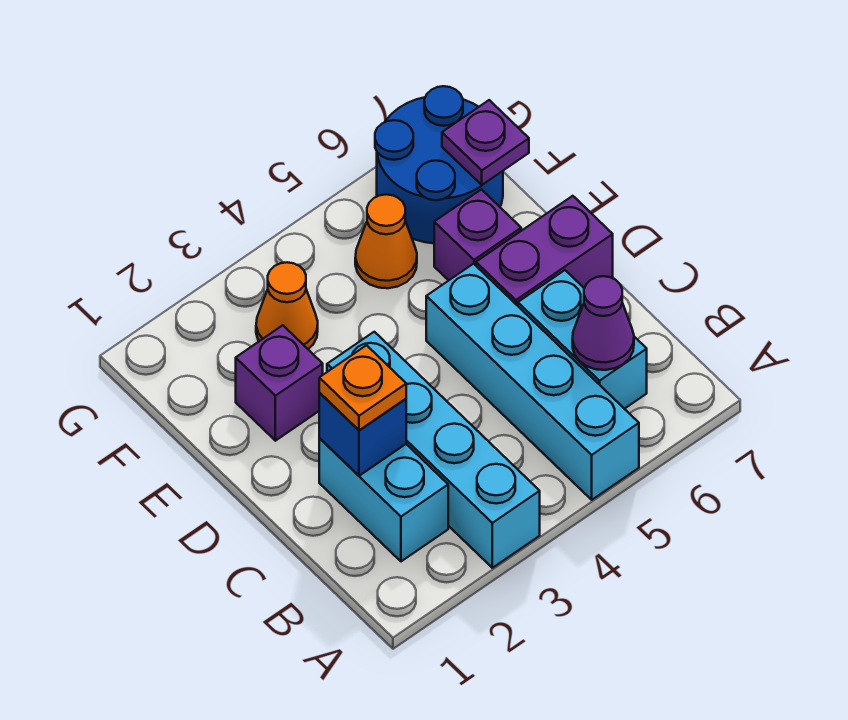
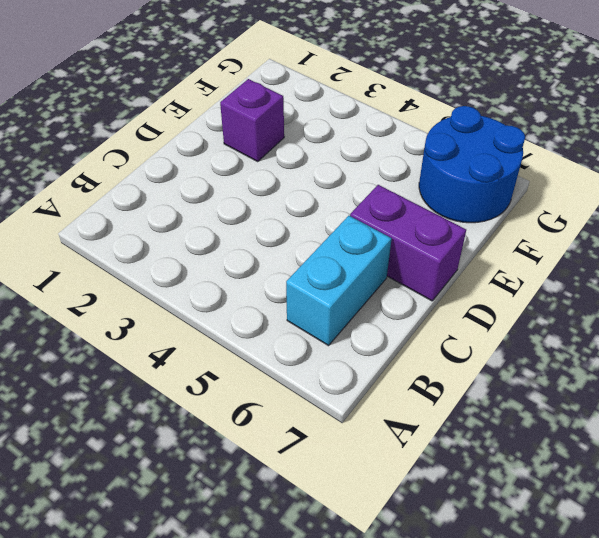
none -> cyan brick A3:D3 level 1
none -> cyan brick A5:D5 level 1
none -> cyan brick B2:C2 level 1

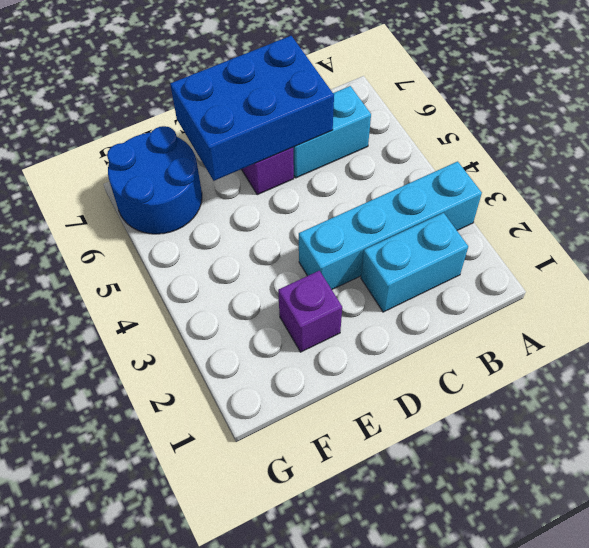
blue brick C6:E7 level 2 -> none
none -> cyan brick A5:D5 level 1
none -> purple brick E6 level 1
none -> orange cone F3 level 1

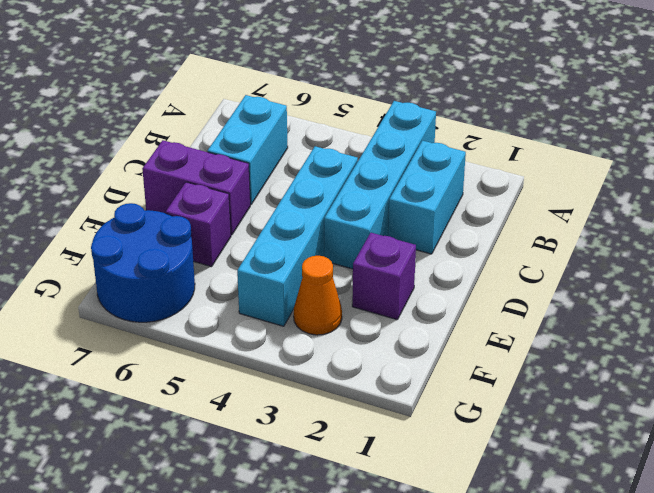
cyan brick C4:F4 level 1 -> cyan brick A5:D5 level 1
none -> orange cone F5 level 1
none -> purple cone B6 level 2
none -> blue brick C2 level 2

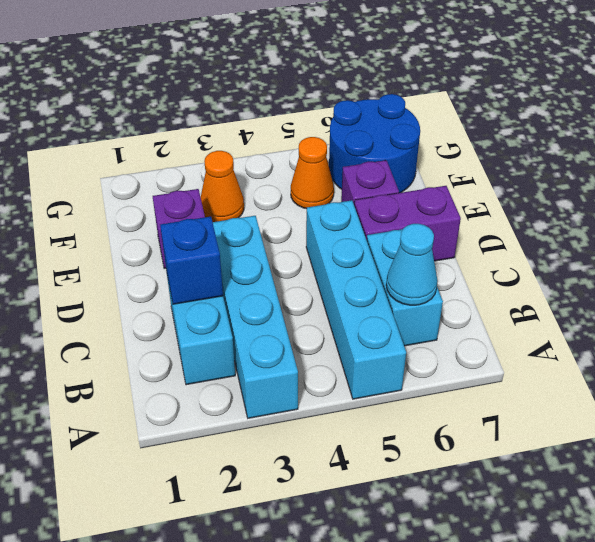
cyan cone B6 level 2 -> purple cone B6 level 2
none -> purple plate F7 level 2
none -> orange plate C2 level 3

